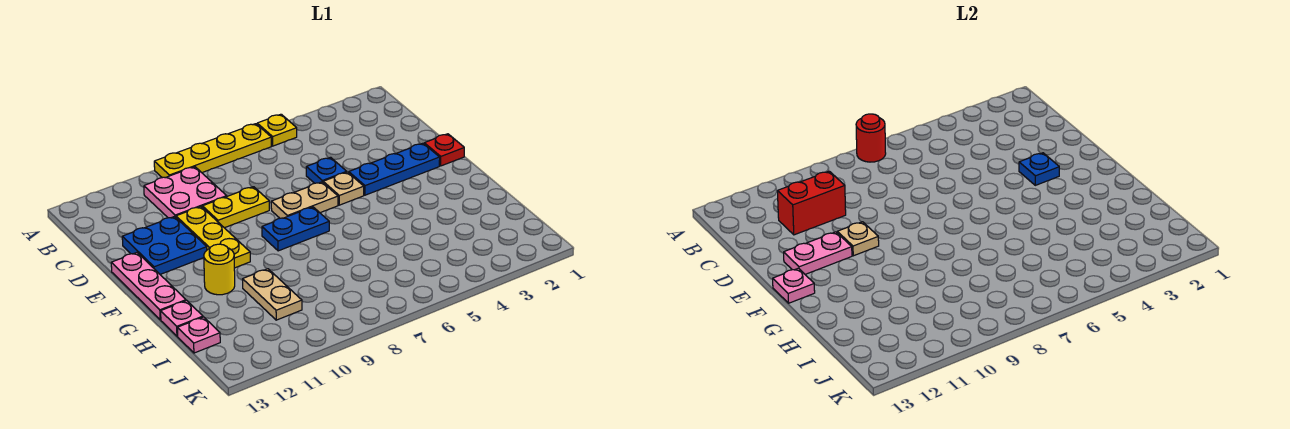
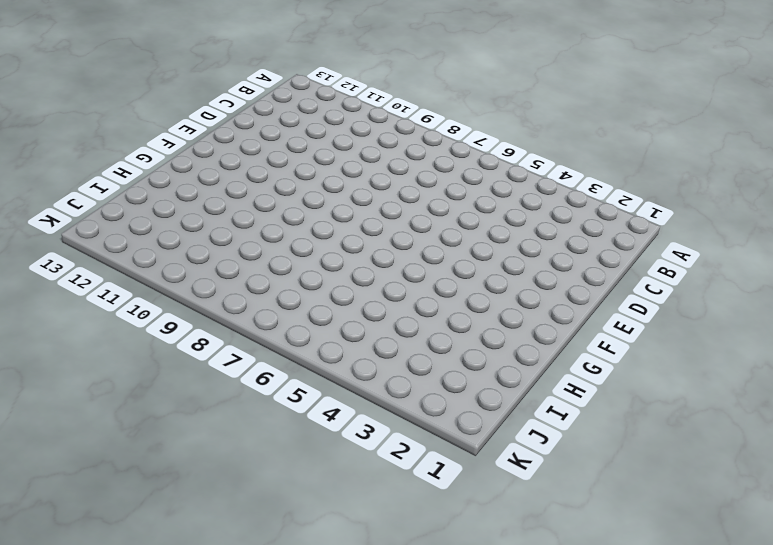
none -> yellow plate A5 level 1
none -> yellow plate A6:A9 level 1
none -> pink plate B9:C10 level 1

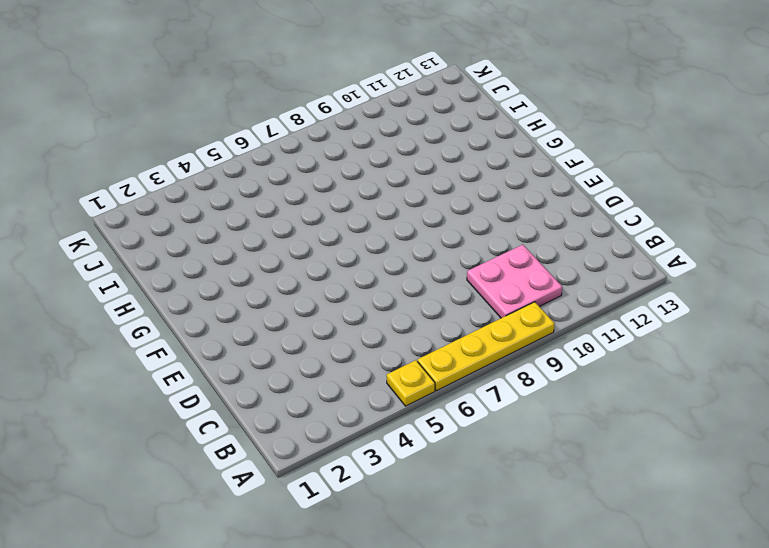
none -> blue plate D5 level 1
none -> yellow plate D8:D9 level 1
none -> yellow plate D10:F10 level 1

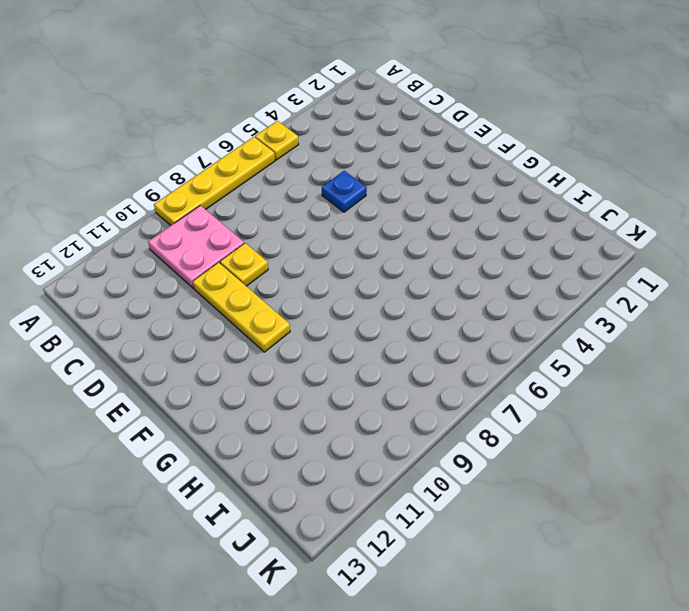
yellow plate D9 level 1 -> yellow plate D8:D9 level 1
none -> blue plate D11:E12 level 1
none -> red plate E1 level 1
none -> blue plate E2:E4 level 1

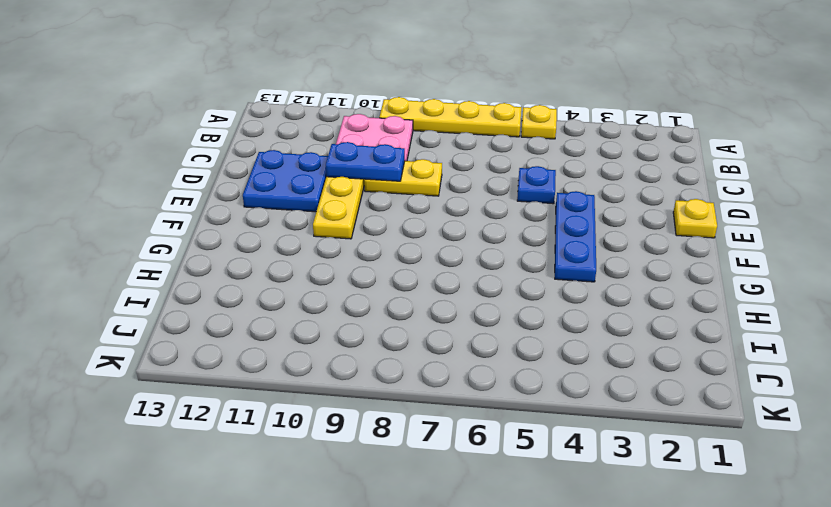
blue plate D9:D10 level 2 -> blue plate F7:F8 level 1
yellow plate E1 level 1 -> red plate E1 level 1
blue plate E4:G4 level 1 -> blue plate E2:E4 level 1
none -> tan plate E5 level 1
none -> tan plate E6:E7 level 1
none -> pink plate E13:G13 level 1

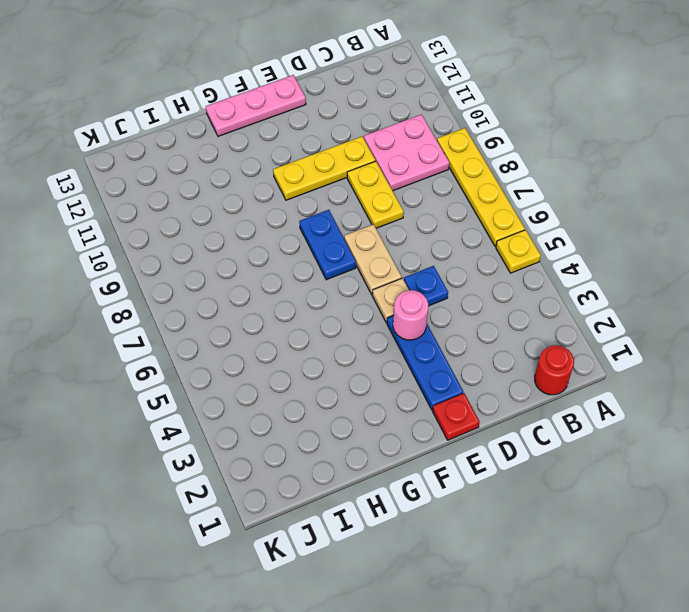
red round brick B1 level 1 -> red round brick A7 level 2
pink round brick E4 level 2 -> none
none -> blue plate D11:E12 level 1
none -> yellow round brick G11 level 1
none -> tan plate H10:I10 level 1

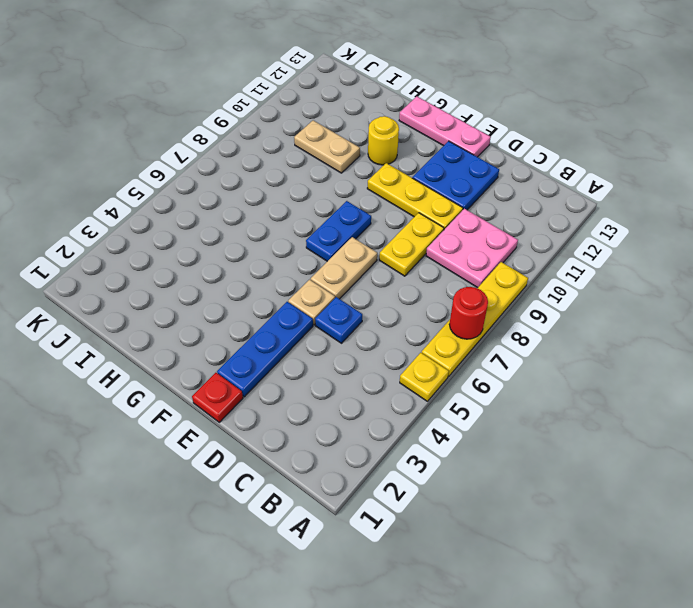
none -> pink plate H13 level 1
none -> pink plate I13 level 1
none -> red brick C10:C11 level 2

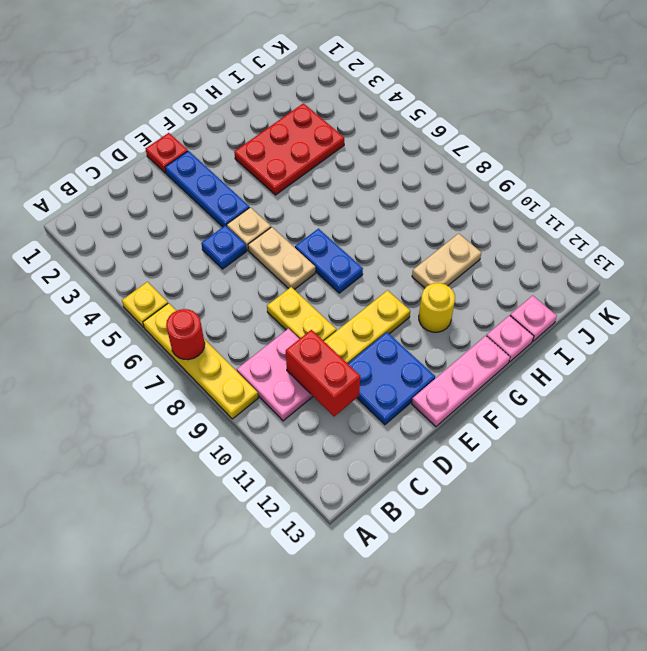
red plate G3:I4 level 1 -> none
none -> blue plate E3 level 2
none -> tan plate E10 level 2
none -> pink plate E11:E12 level 2

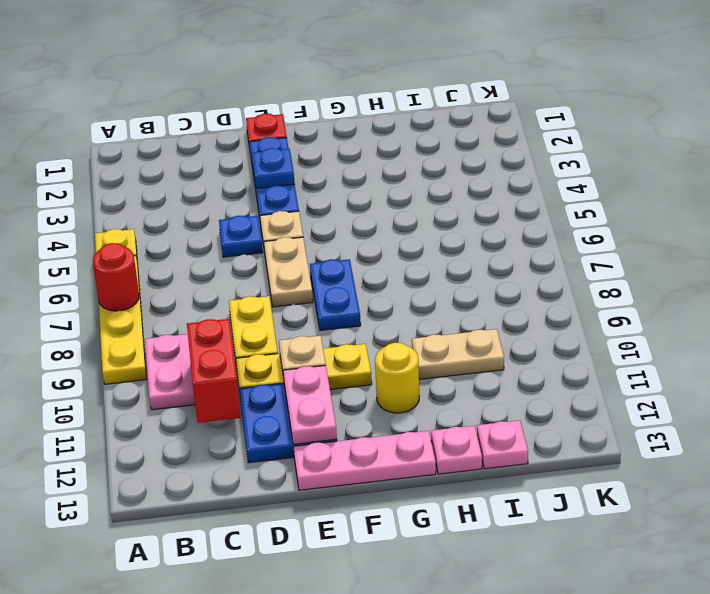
none -> pink plate F13 level 2

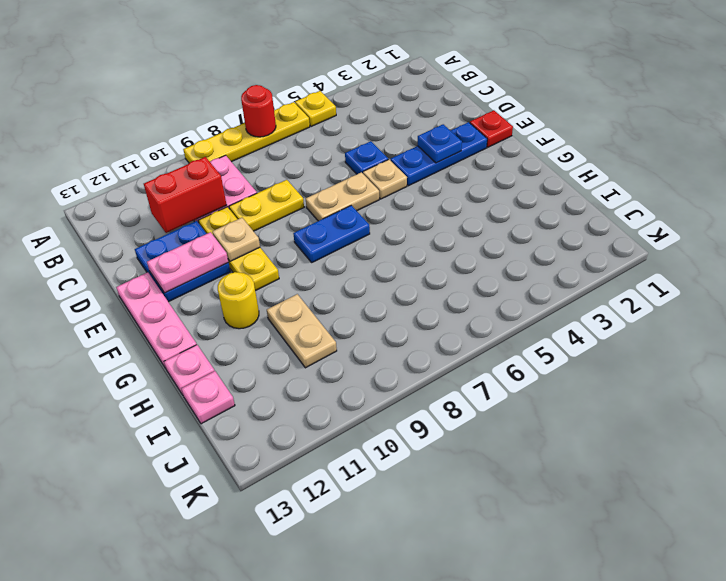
none -> pink plate F13 level 2

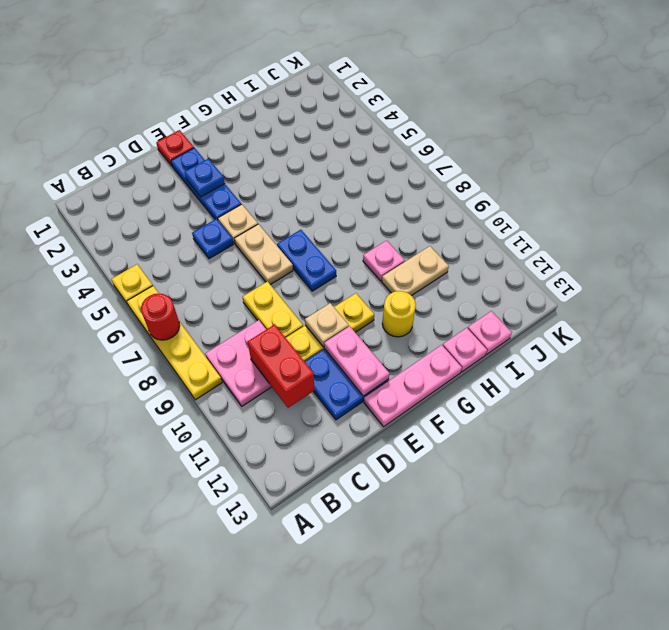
pink plate H9 level 1 -> pink plate F13 level 2

